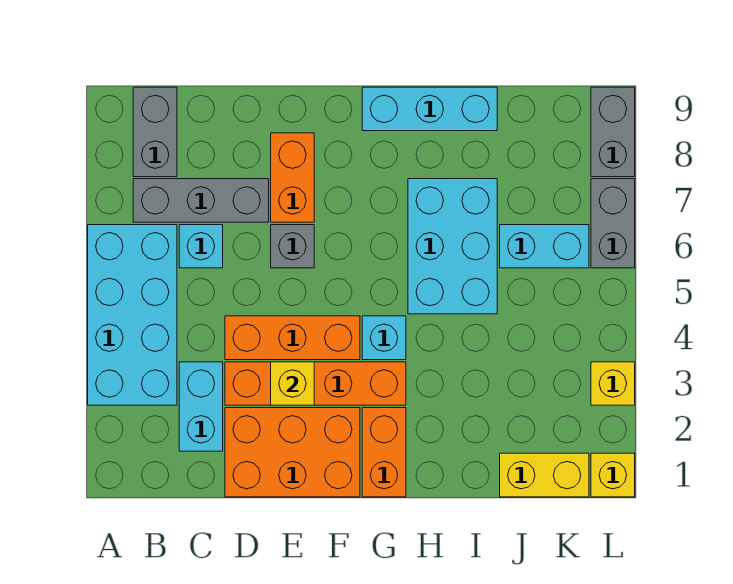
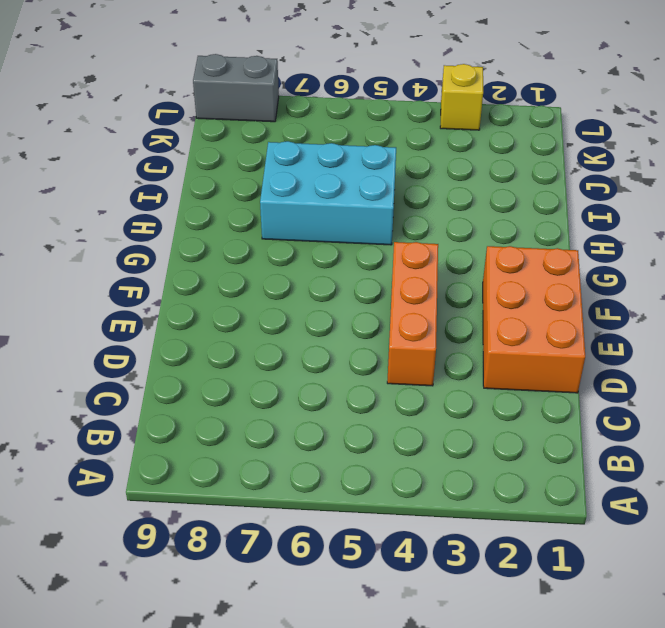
none -> cyan brick A3:B6 level 1
none -> grey brick B7:D7 level 1
none -> grey brick B8:B9 level 1

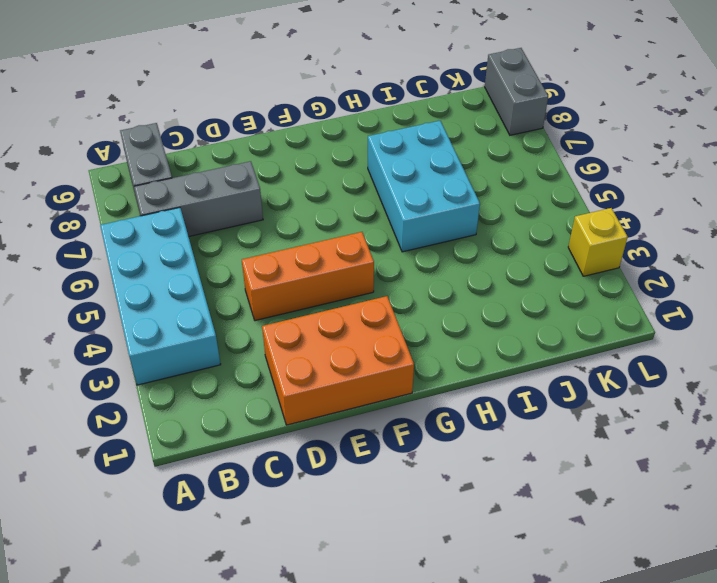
none -> cyan brick C2:C3 level 1
none -> cyan brick C6 level 1
none -> orange brick D3:G3 level 1

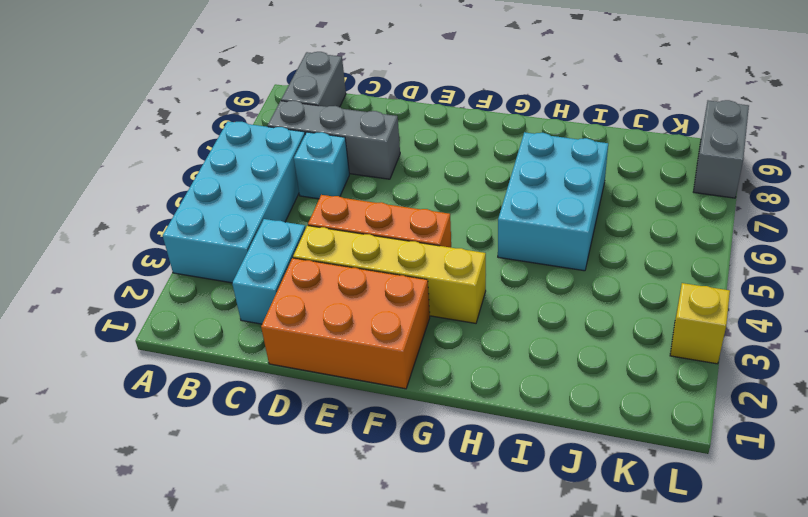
yellow brick D3:G3 level 1 -> orange brick D3:G3 level 1
none -> grey brick E6 level 1
none -> orange brick E7:E8 level 1
none -> orange brick G1:G2 level 1

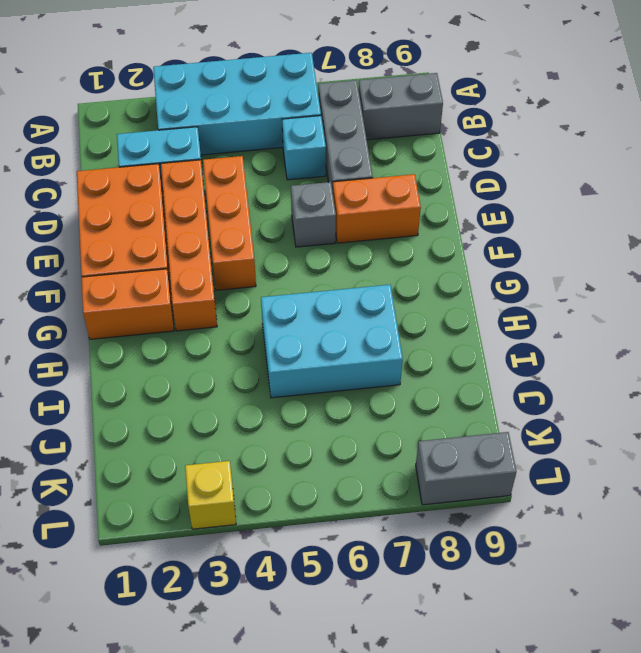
none -> cyan brick G4 level 1
none -> cyan brick G9:I9 level 1
none -> yellow brick J1:K1 level 1

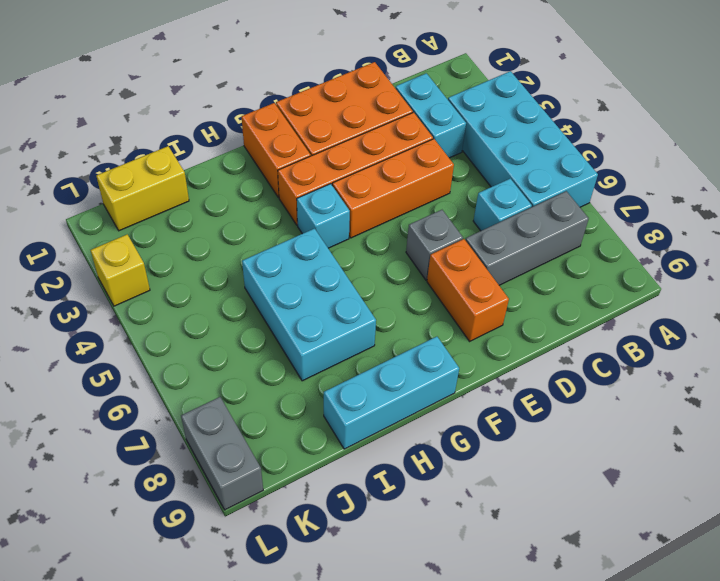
none -> grey brick B8:B9 level 1
none -> cyan brick J6:K6 level 1
none -> yellow brick L1 level 1

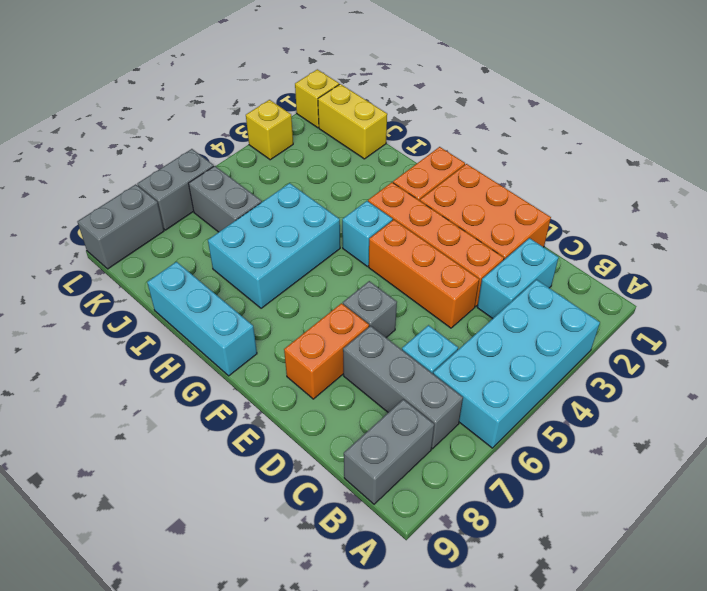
grey brick J6:K6 level 1 -> cyan brick J6:K6 level 1
none -> yellow brick E3 level 2

